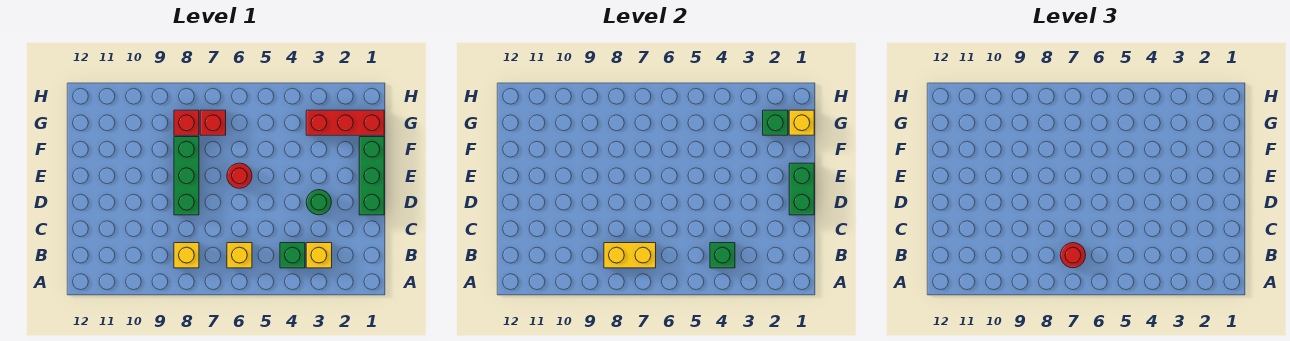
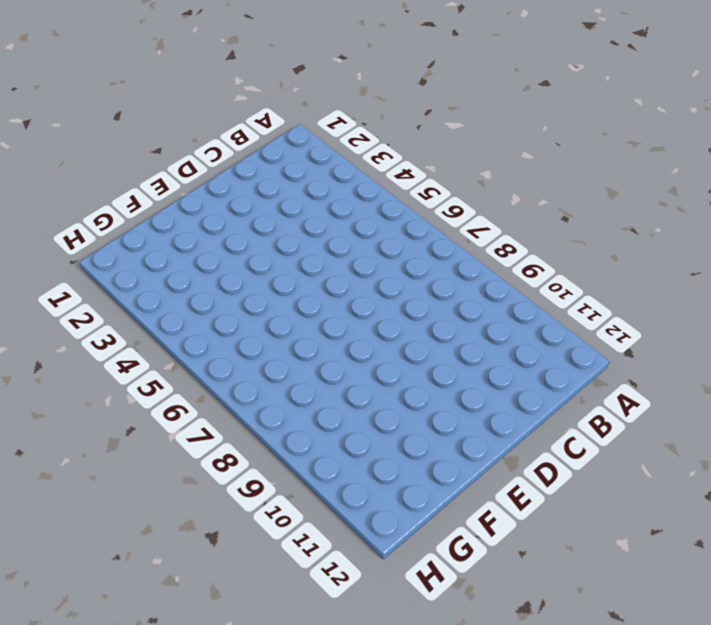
none -> yellow brick B3 level 1
none -> green brick B4 level 1
none -> yellow brick B6 level 1

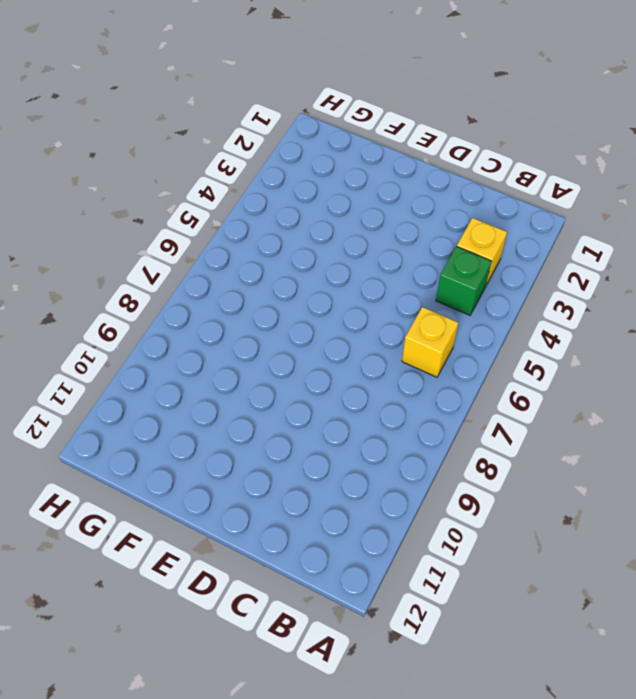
none -> yellow brick B8 level 1
none -> green brick D1:F1 level 1
none -> green round brick D3 level 1

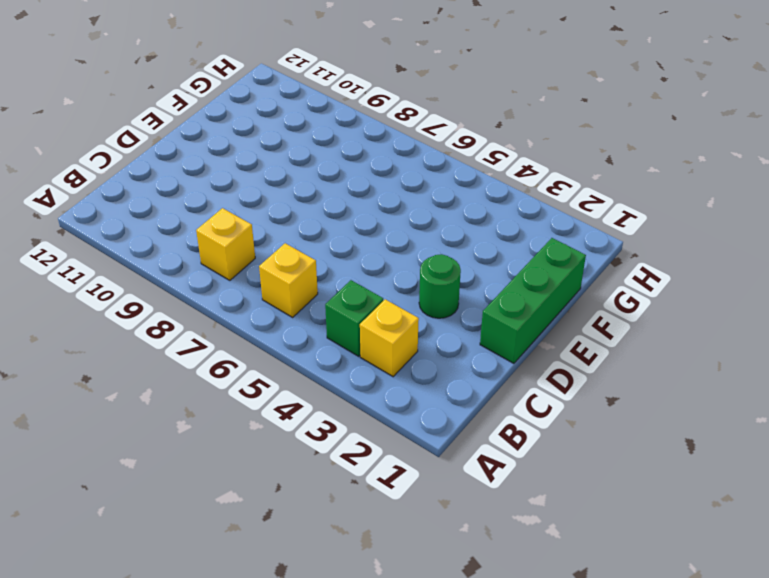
none -> green brick D8:F8 level 1
none -> red round brick E6 level 1
none -> red brick G1:G3 level 1

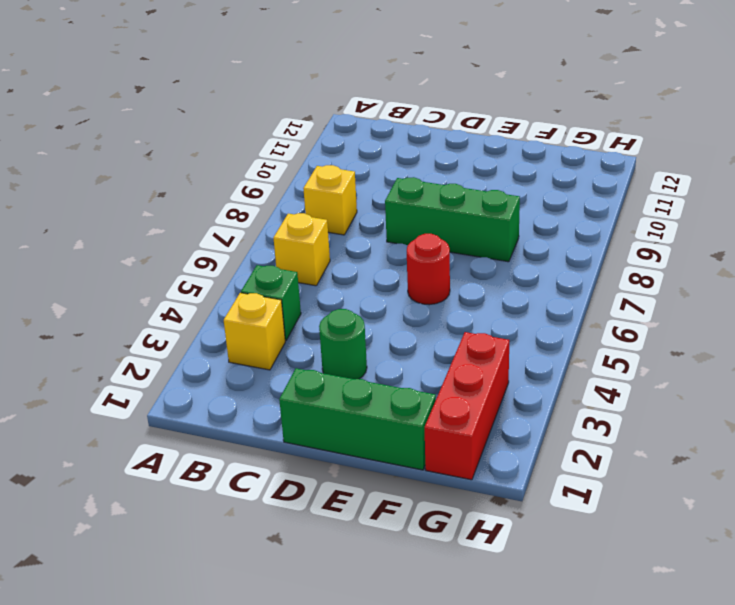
none -> red brick G7 level 1
none -> red brick G8 level 1
none -> green brick B4 level 2

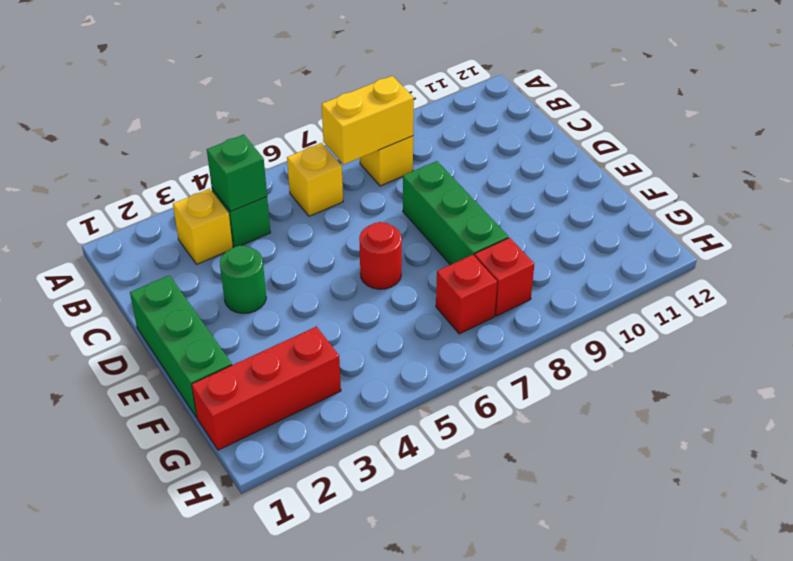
none -> green brick D1:E1 level 2
none -> yellow brick G1 level 2
none -> green brick G2 level 2

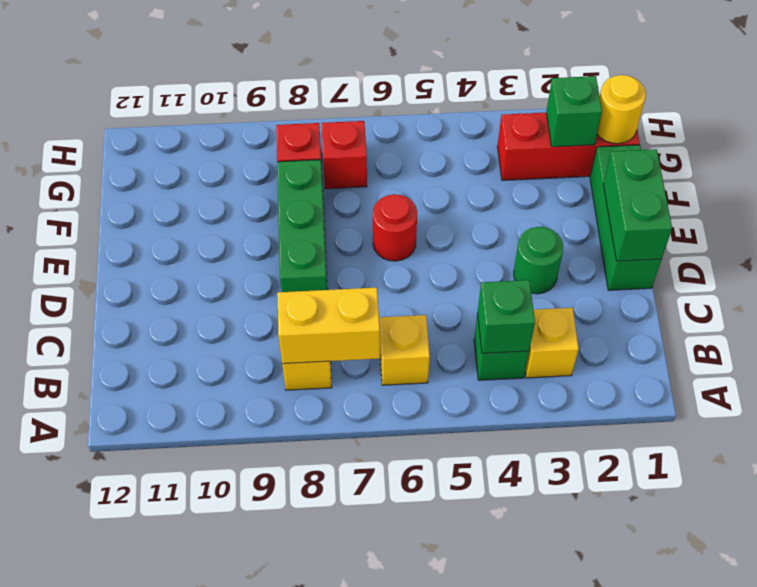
yellow round brick G1 level 2 -> yellow brick G1 level 2
none -> red round brick B7 level 3

